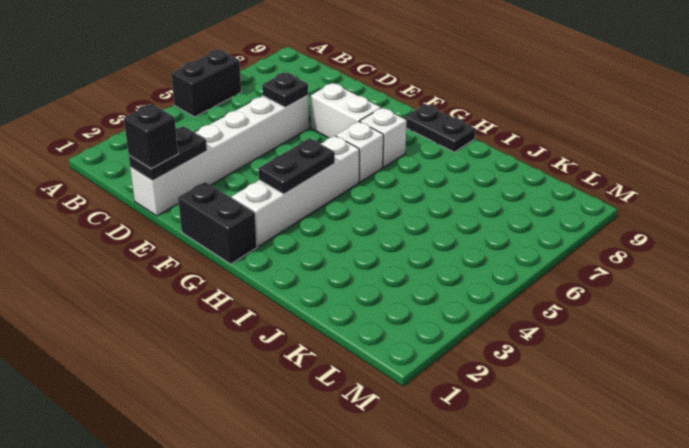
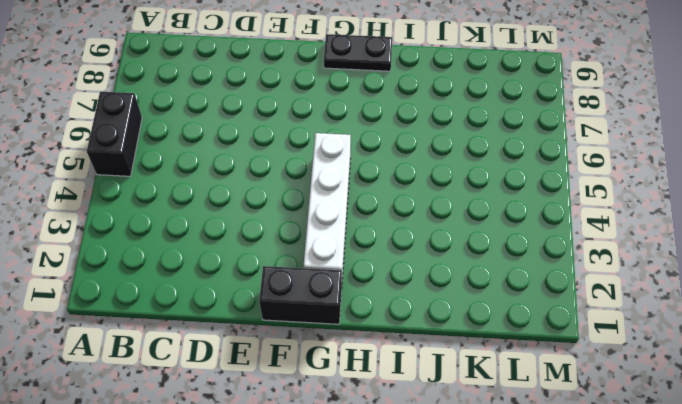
none -> white brick D1:D6 level 1
none -> white brick E7:F7 level 1
none -> white brick G6 level 1

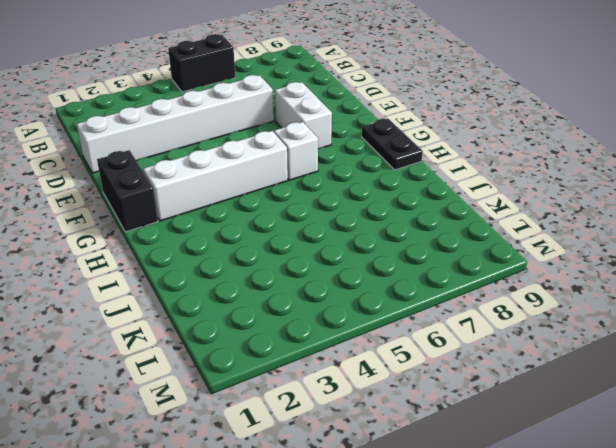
none -> white brick G7 level 1
none -> black plate D1:D2 level 2
none -> black plate D6 level 2

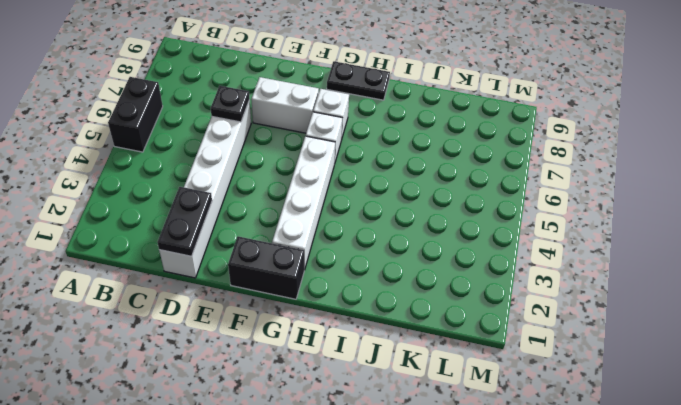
none -> black plate G3:G4 level 2
none -> black brick D1 level 3

